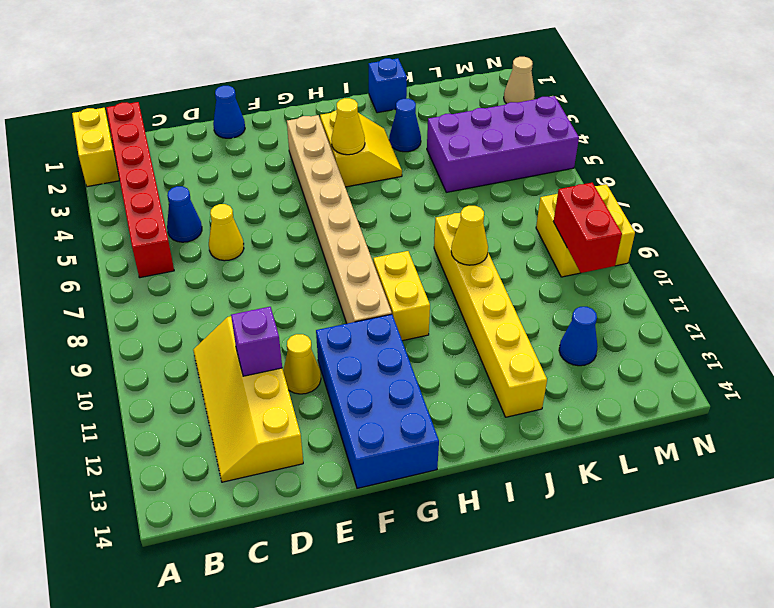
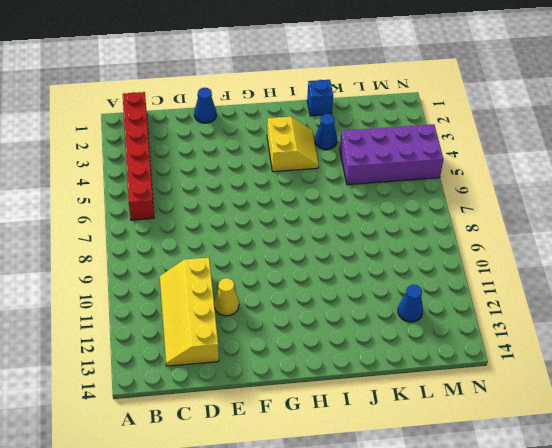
none -> yellow brick A1:A2 level 1
none -> blue cone C5 level 1
none -> yellow cone D6 level 1

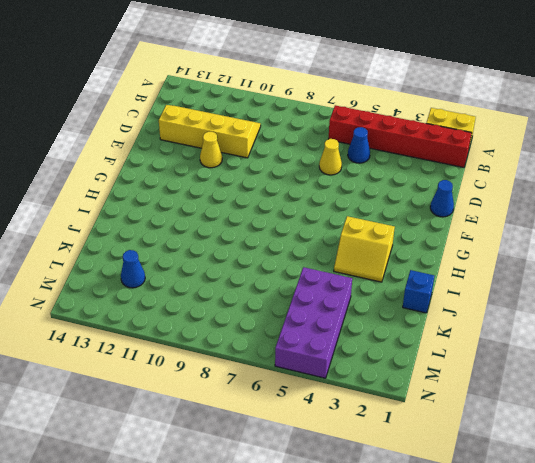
none -> blue brick F11:G14 level 1
none -> tan brick G3:G10 level 1
none -> yellow brick H9:H10 level 1

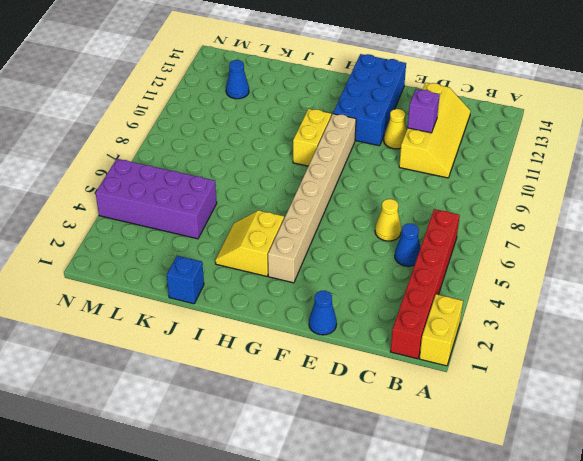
none -> blue cone J3 level 1
none -> yellow brick J8:J13 level 1
none -> yellow brick M8:N9 level 1

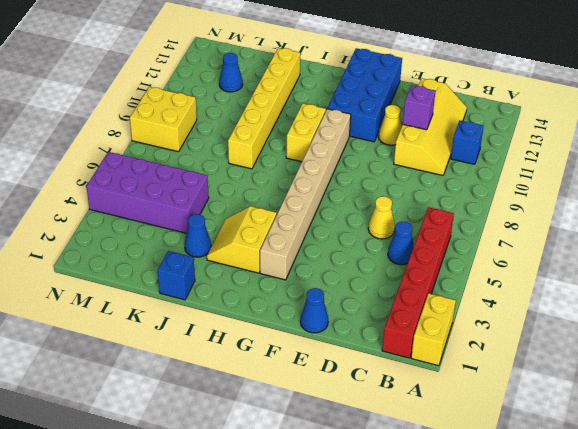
blue brick B11 level 1 -> none
none -> tan cone N2 level 1
none -> yellow cone H4 level 2
none -> yellow cone J9 level 2

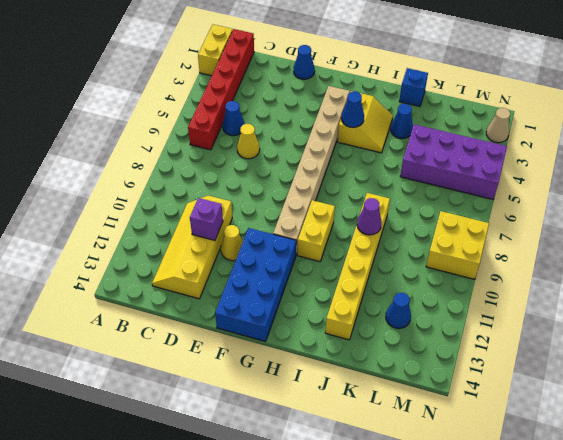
blue cone H4 level 2 -> yellow cone H4 level 2
purple cone J9 level 2 -> yellow cone J9 level 2
none -> red brick M9:M10 level 2

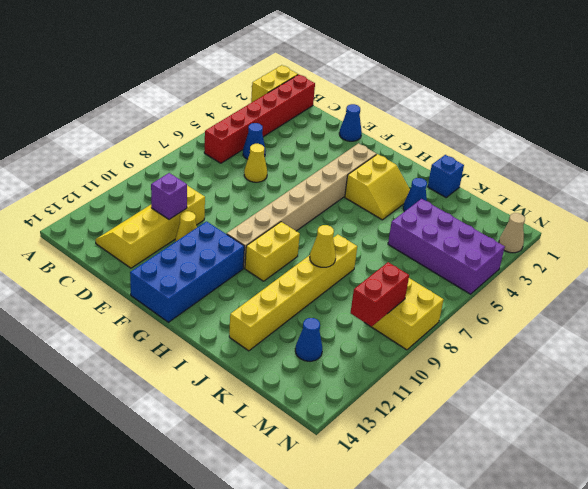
none -> yellow cone H4 level 2

